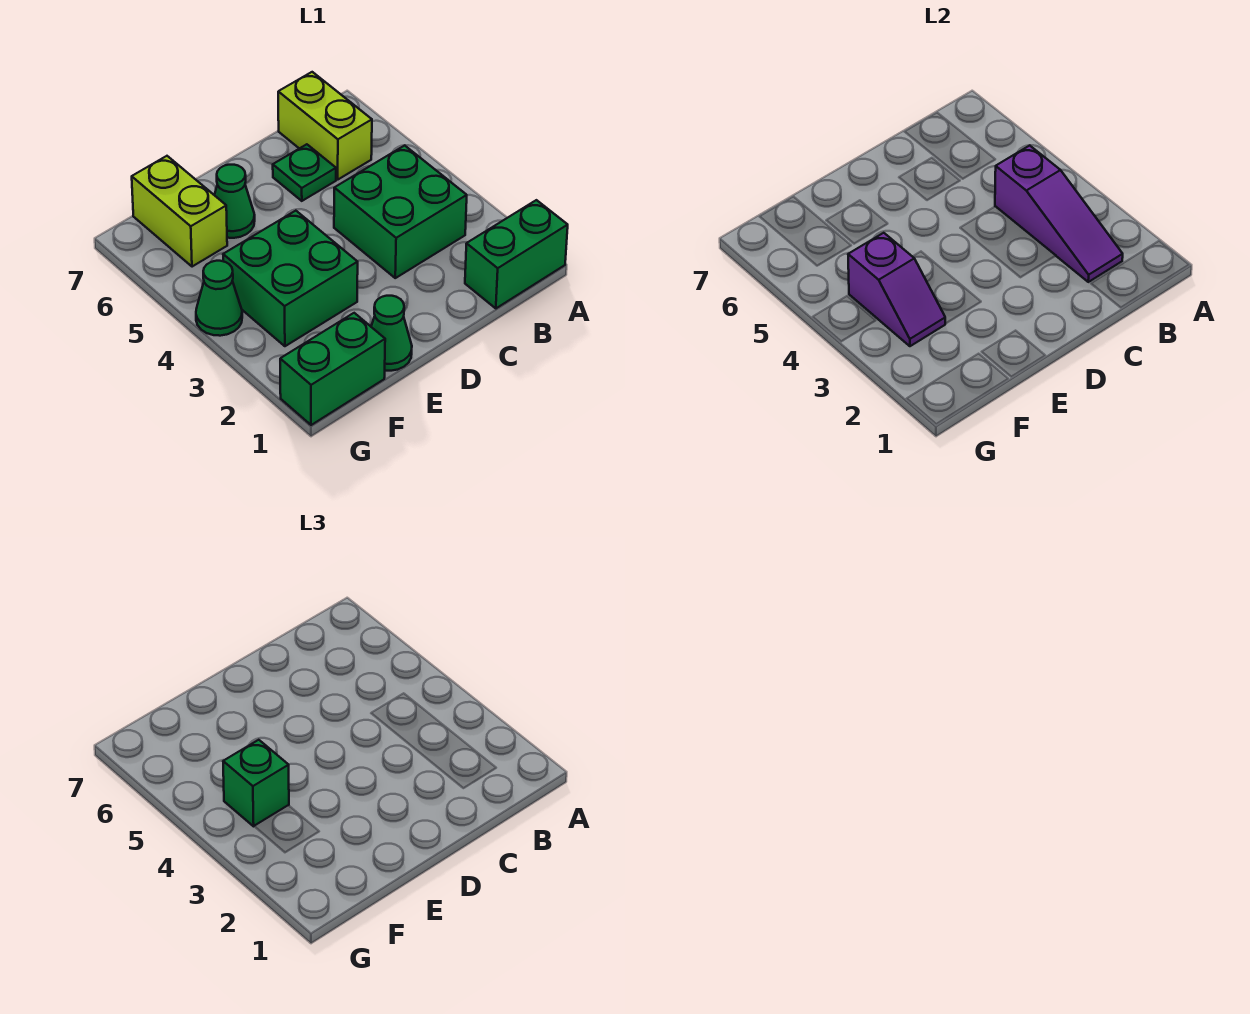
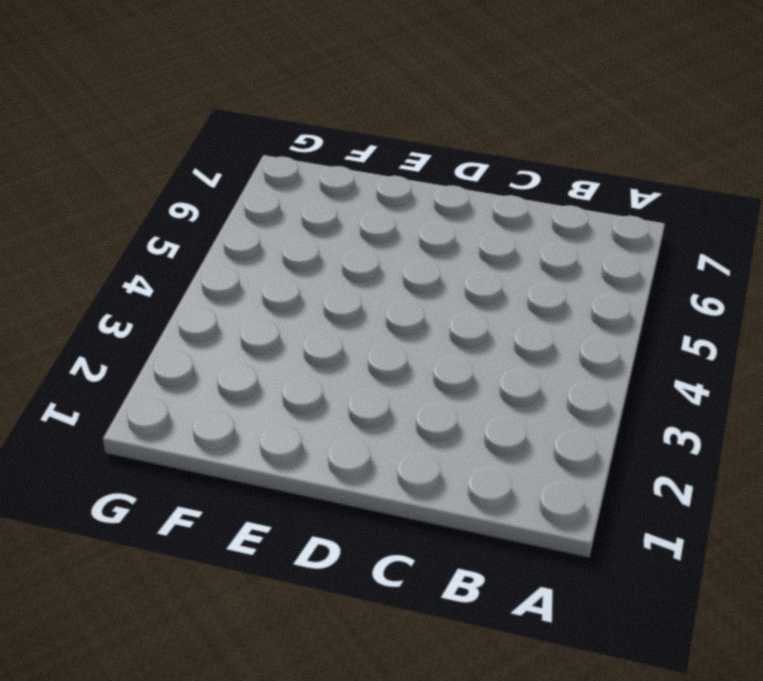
none -> green brick A1:B1 level 1
none -> green brick B3:C4 level 1
none -> lime brick B6:B7 level 1

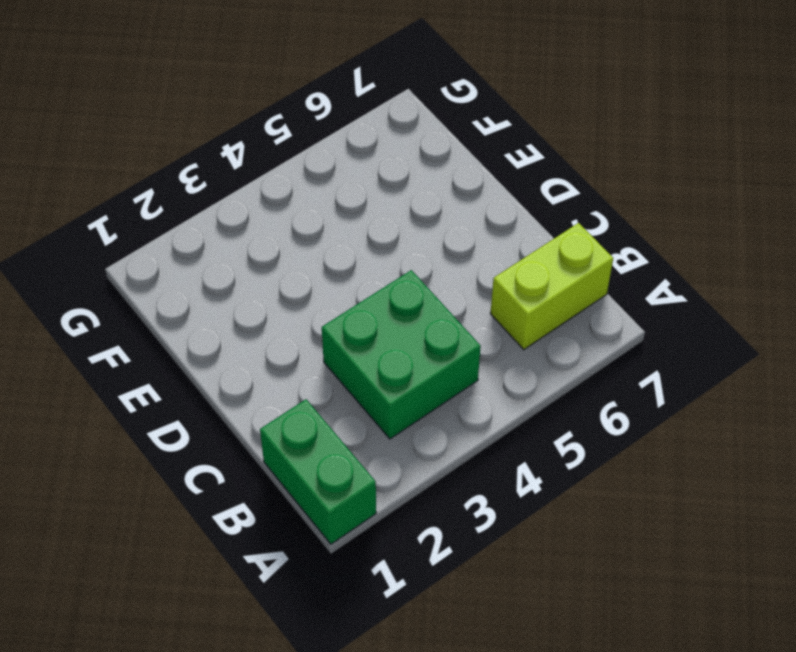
none -> green plate C6 level 1
none -> green cone E1 level 1
none -> green brick E3:F4 level 1

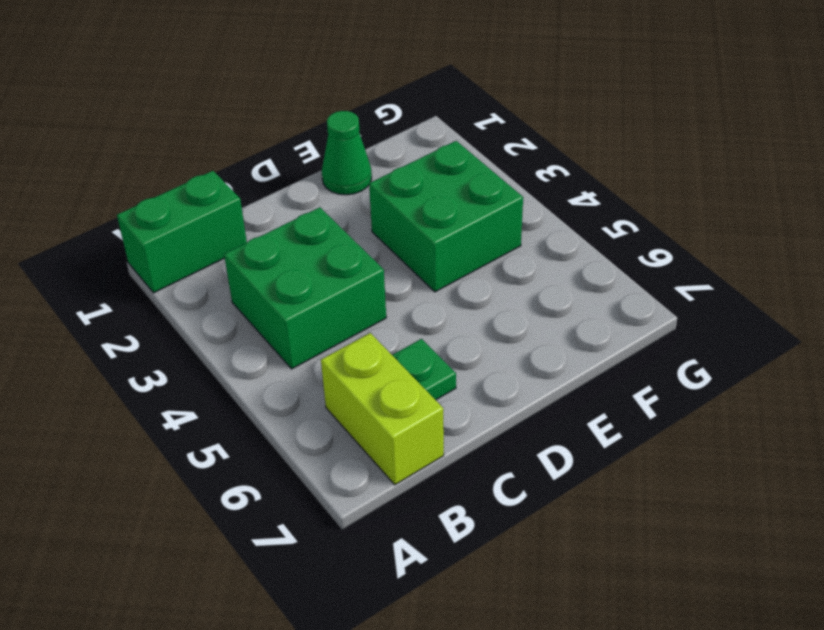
none -> green cone E6 level 1
none -> green brick F1:G1 level 1
none -> lime brick F6:F7 level 1

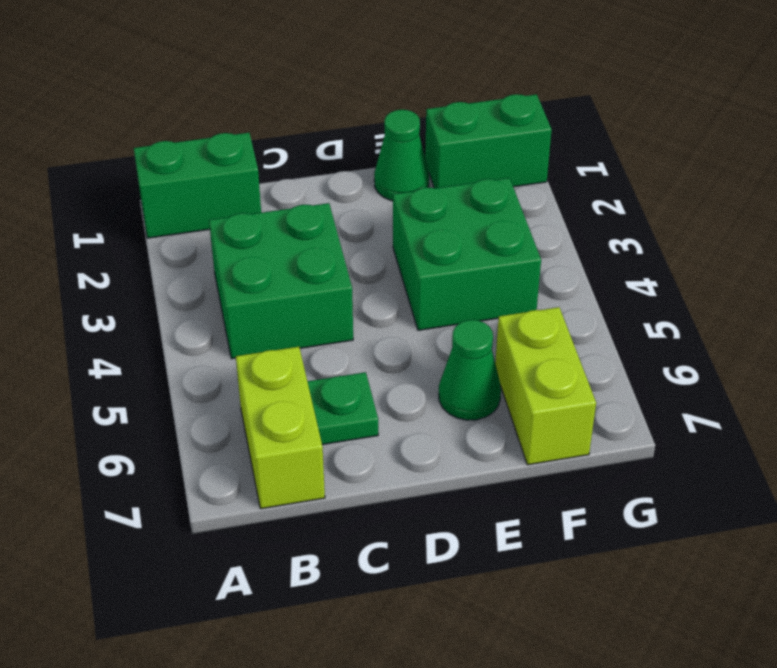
none -> green cone G4 level 1
none -> purple slope B2:B4 level 2 top 4
none -> purple slope F3:F4 level 2 top 4

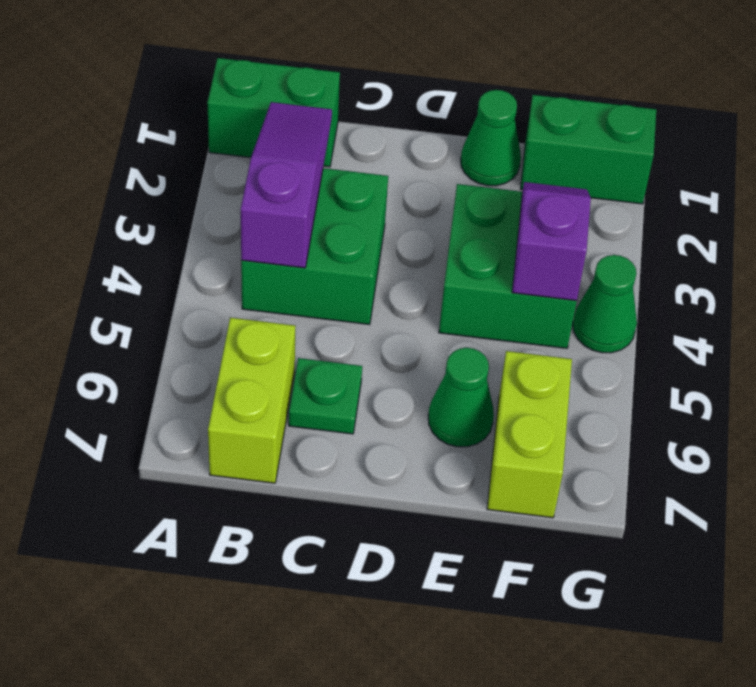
none -> green brick F4 level 3

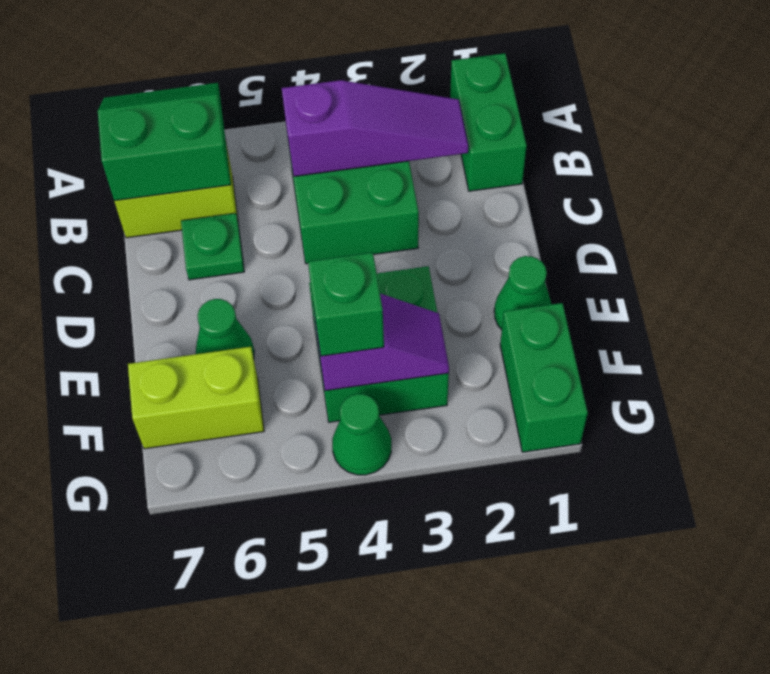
green slope A6:B7 level 2 top B -> none

